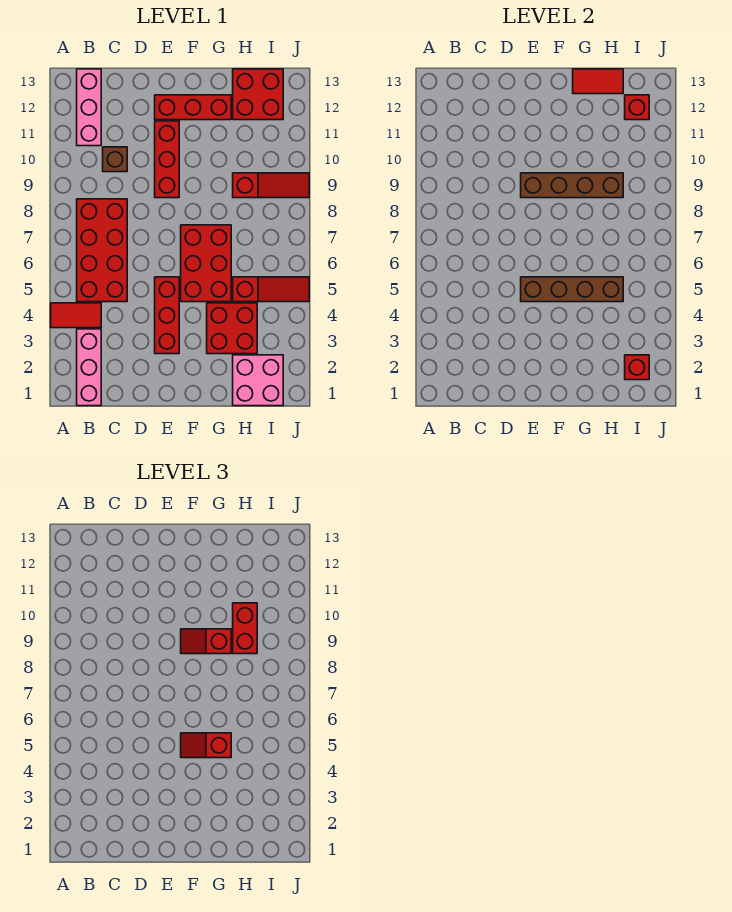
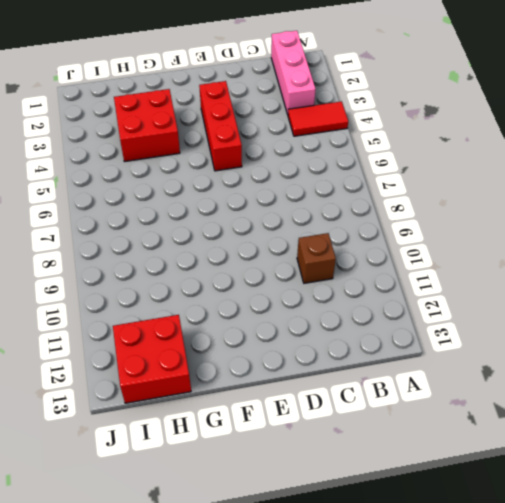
none -> red brick B5:C8 level 1
none -> pink brick B11:B13 level 1
none -> red brick E9:E11 level 1

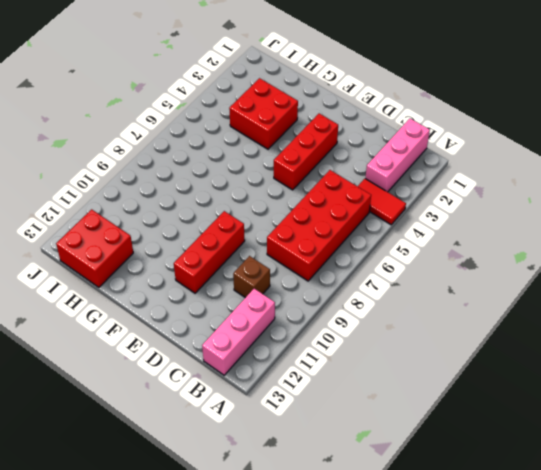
none -> red brick E12:G12 level 1
none -> red brick F5:G7 level 1
none -> pink brick H1:I2 level 1

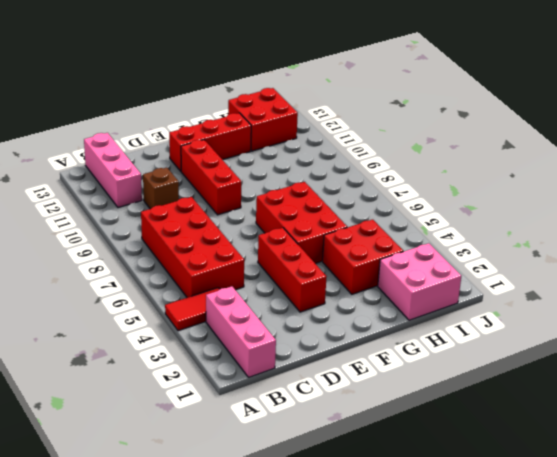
none -> red slope H5:J5 level 1 top H
none -> red slope H9:J9 level 1 top H
none -> brown brick E5:H5 level 2

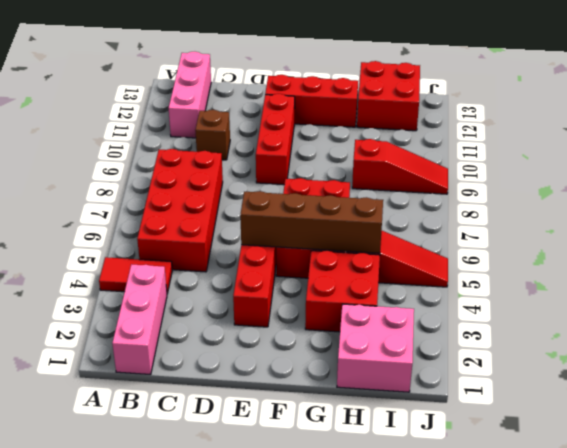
none -> brown brick E9:H9 level 2
none -> red tile G13:H13 level 2
none -> red brick I2 level 2

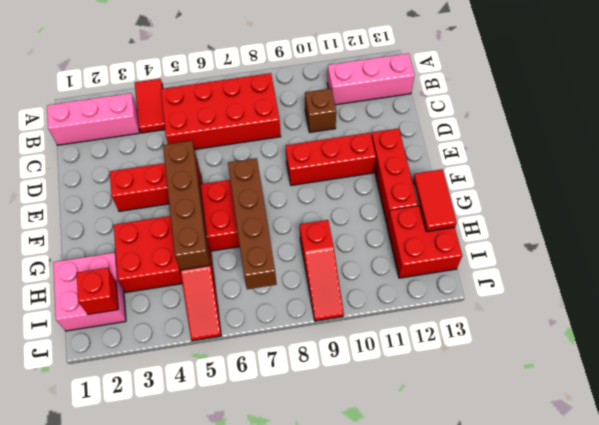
brown brick F7:I7 level 2 -> brown brick E9:H9 level 2
none -> red brick I12 level 2
none -> red slope F5:G5 level 3 top G
none -> red slope F9:G9 level 3 top G

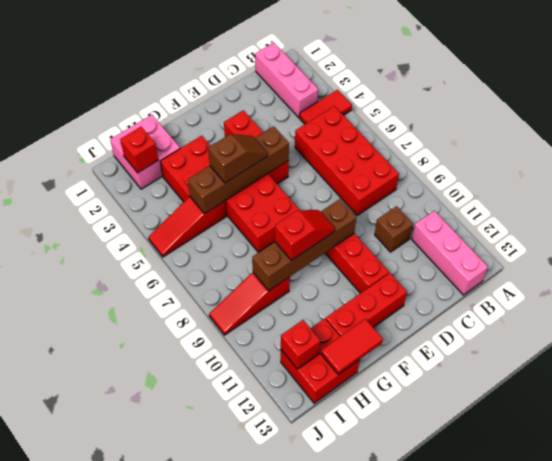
brown slope F5:G5 level 3 top G -> red slope F5:G5 level 3 top G
none -> red brick H9:H10 level 3

